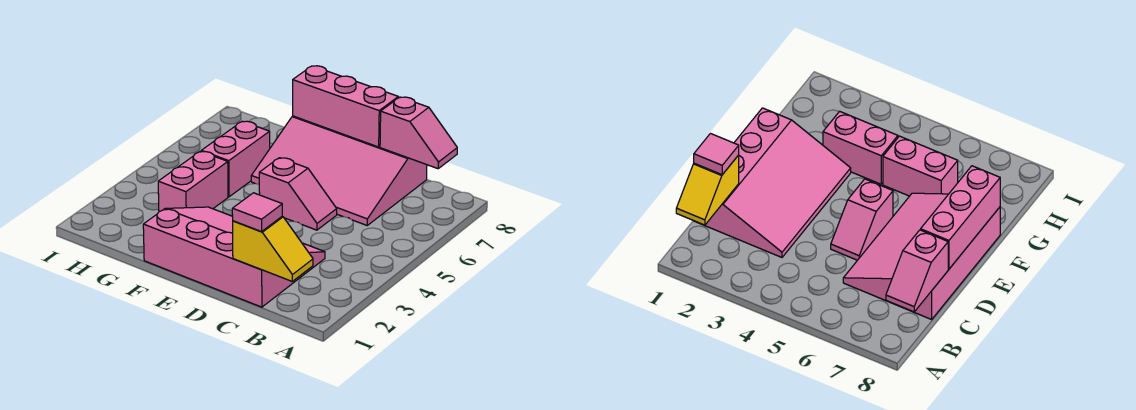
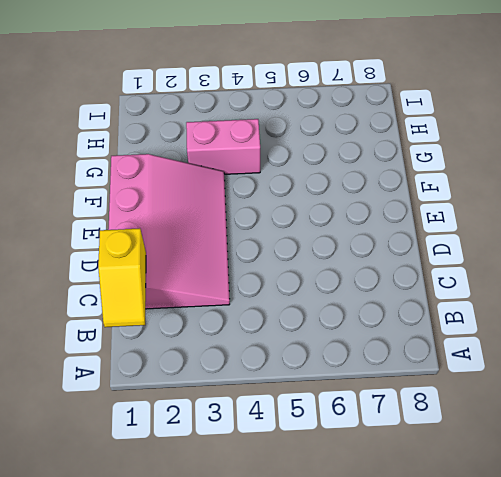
none -> pink slope C6:F8 level 1 top 8
none -> pink slope D5:E5 level 1 top E

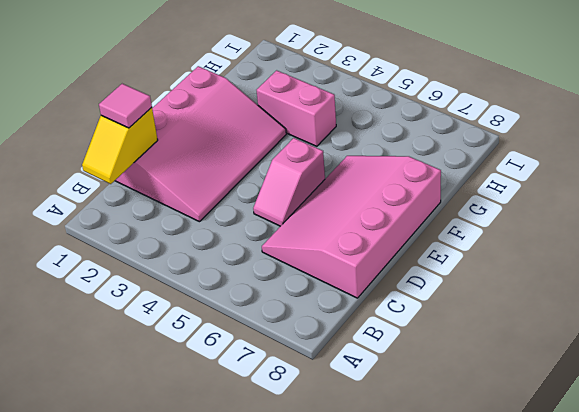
none -> pink brick G5:G6 level 1
none -> pink slope B8:C8 level 2 top C

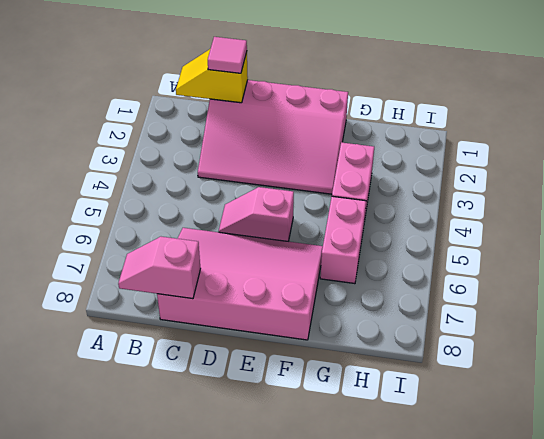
none -> pink brick D8:F8 level 2

